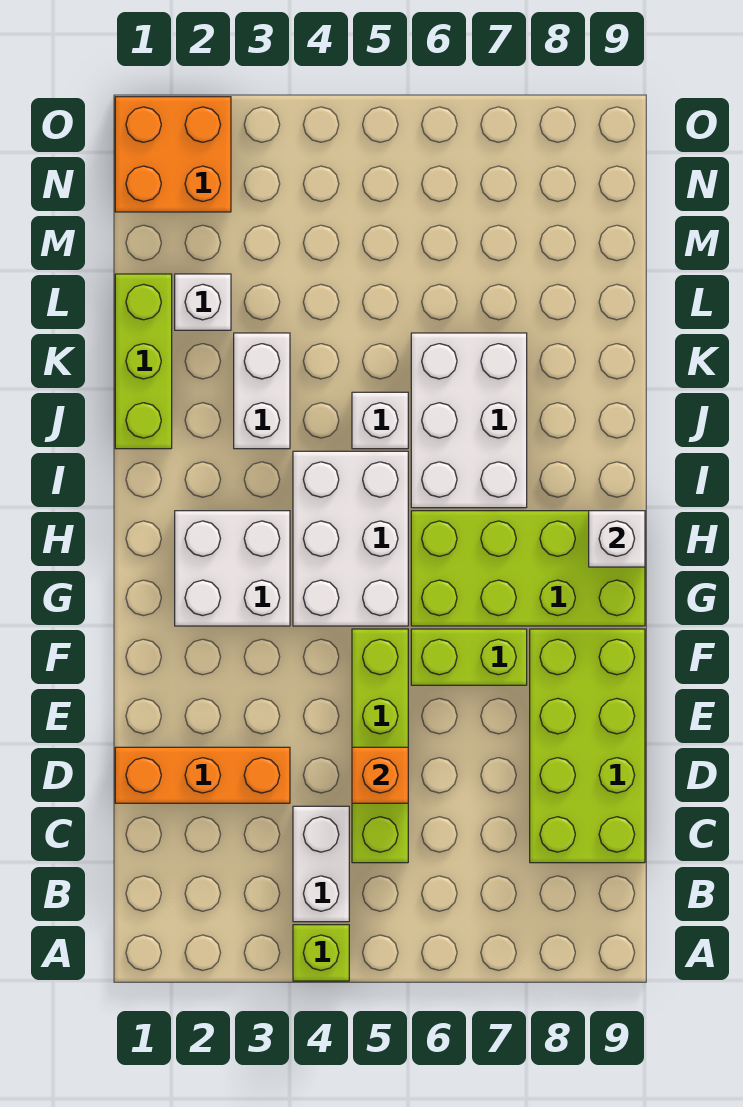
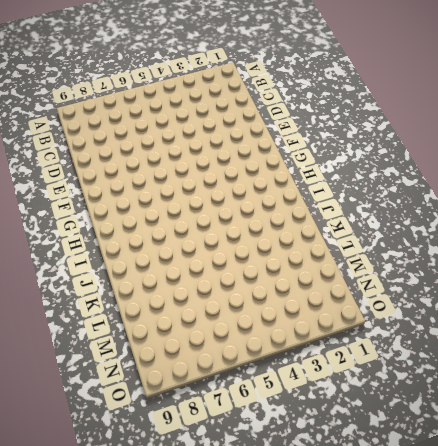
none -> lime brick A4 level 1
none -> white brick B4:C4 level 1
none -> lime brick C5:F5 level 1

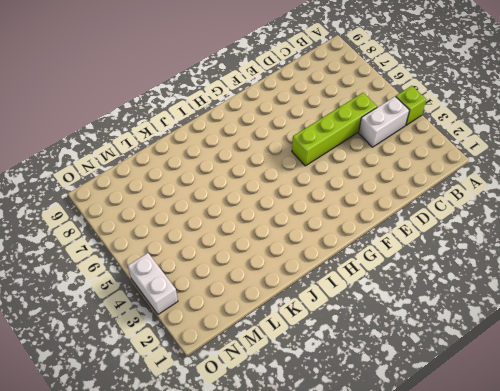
white brick O3:O4 level 1 -> white brick J3:K3 level 1
none -> lime brick C8:F9 level 1
none -> orange brick D1:D3 level 1
none -> lime brick F6:F7 level 1

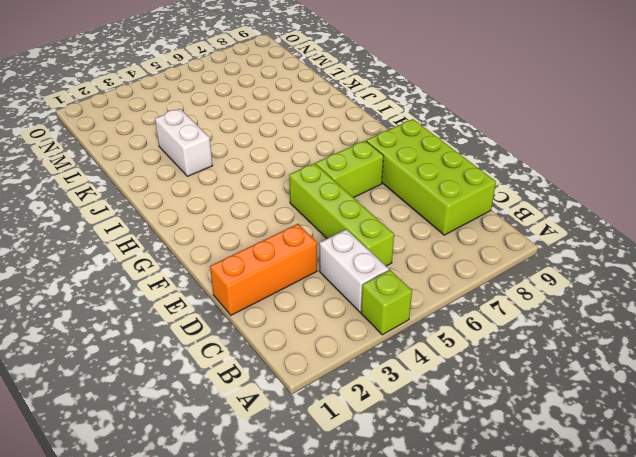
none -> white brick G2:H3 level 1
none -> white brick G4:I5 level 1
none -> lime brick G6:H9 level 1

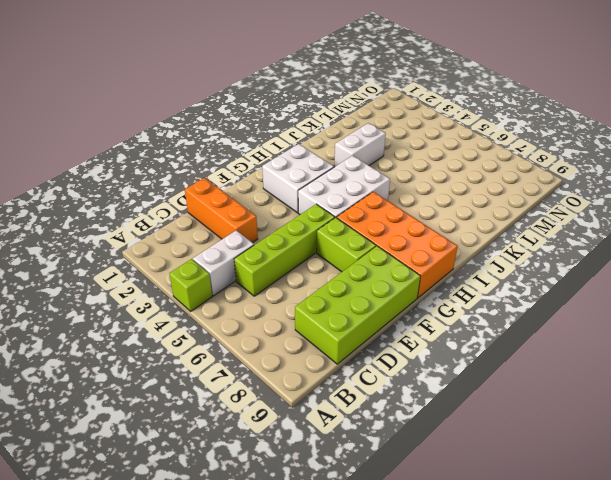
orange brick G6:H9 level 1 -> lime brick G6:H9 level 1
none -> white brick I6:K7 level 1
none -> lime brick J1:L1 level 1
none -> white brick J5 level 1

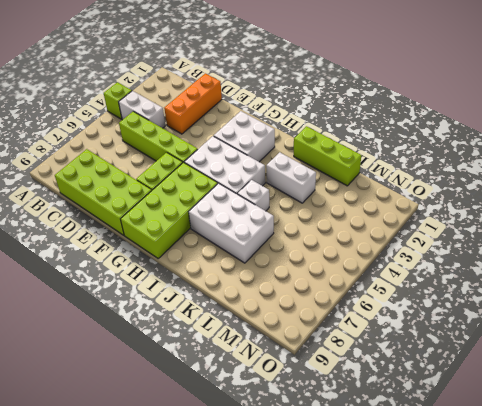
none -> white brick L2 level 1
none -> orange brick N1:O2 level 1
none -> orange brick D5 level 2

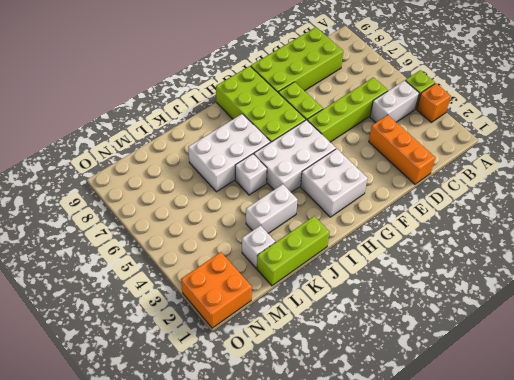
orange brick A3 level 1 -> orange brick D5 level 2
none -> white brick H9 level 2

